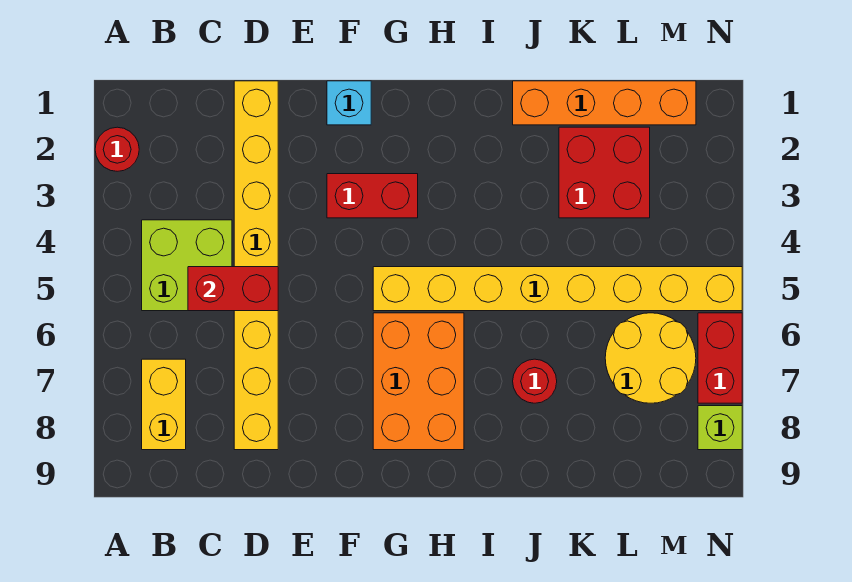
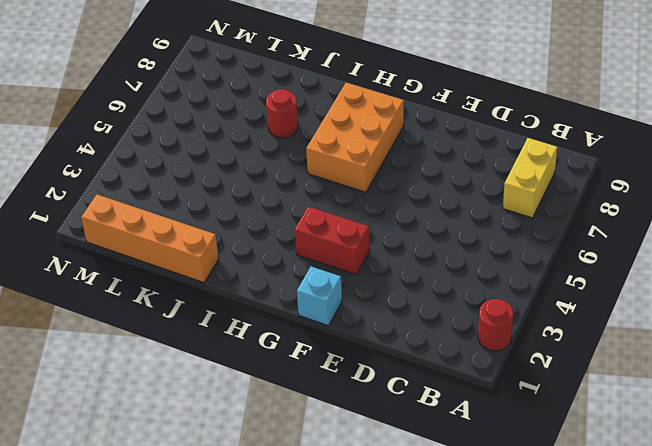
none -> lime brick B4:C5 level 1
none -> yellow brick D1:D8 level 1
none -> yellow brick G5:N5 level 1

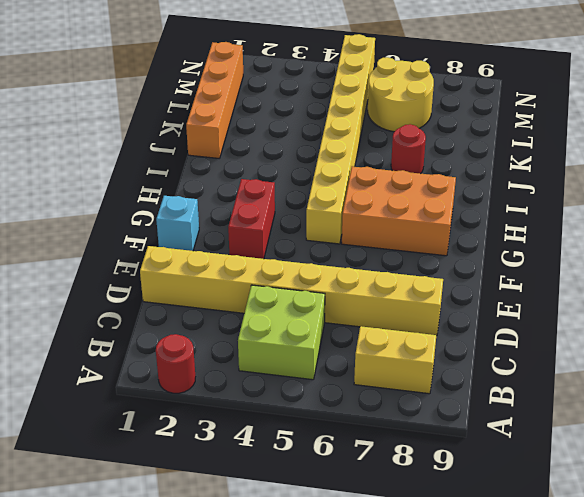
none -> red brick K2:L3 level 1
none -> red brick N6:N7 level 1
none -> lime brick N8 level 1

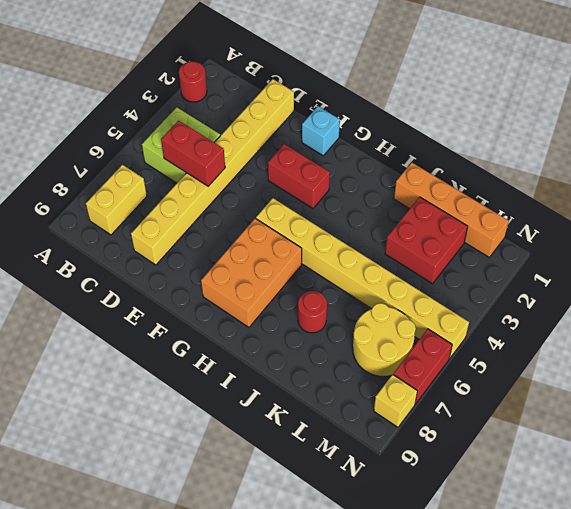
yellow brick N8 level 1 -> lime brick N8 level 1

